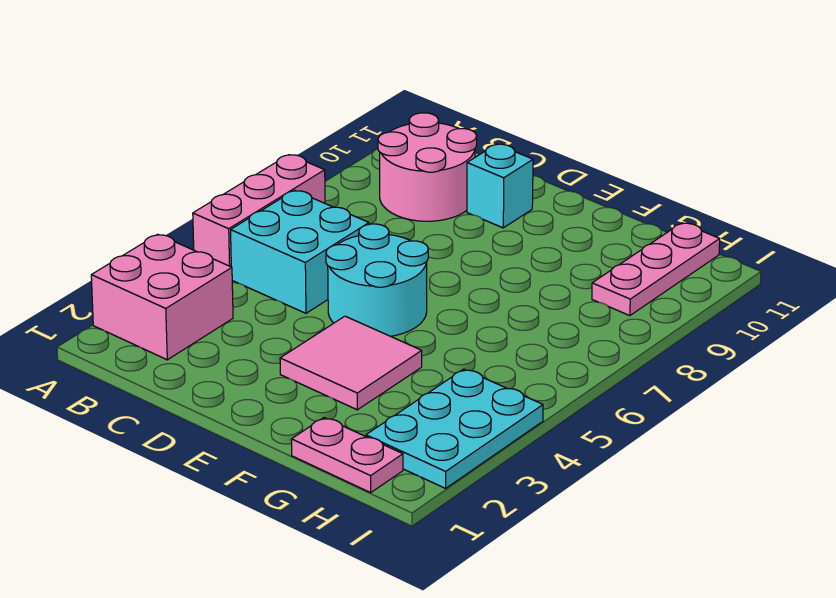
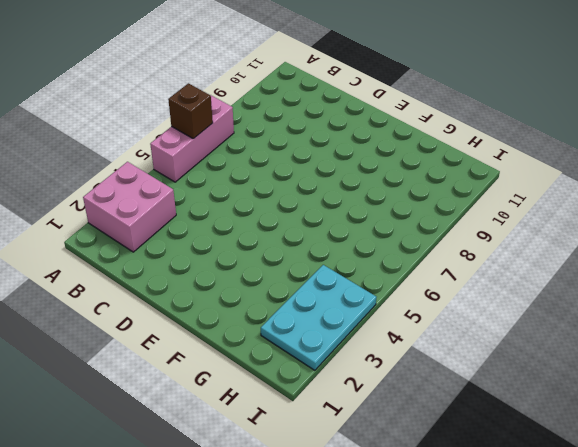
brown brick A6 level 2 -> none
none -> cyan brick B5:C6 level 1
none -> pink round brick B9:C10 level 1

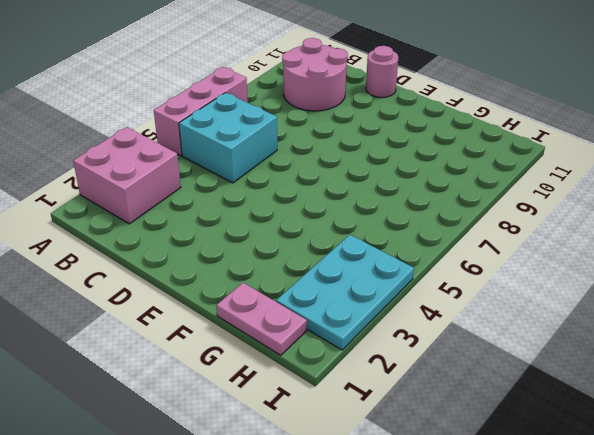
pink round brick D11 level 1 -> none
none -> cyan round brick D5:E6 level 1
none -> cyan brick D10 level 1

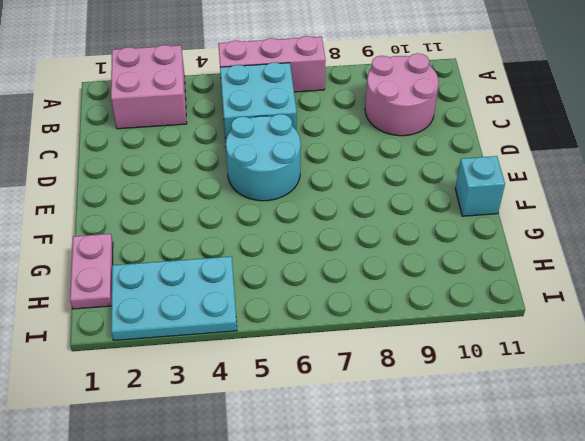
cyan brick F11 level 1 -> cyan brick D10 level 1
none -> pink tile E3:F4 level 1
none -> pink plate H9:H11 level 1

